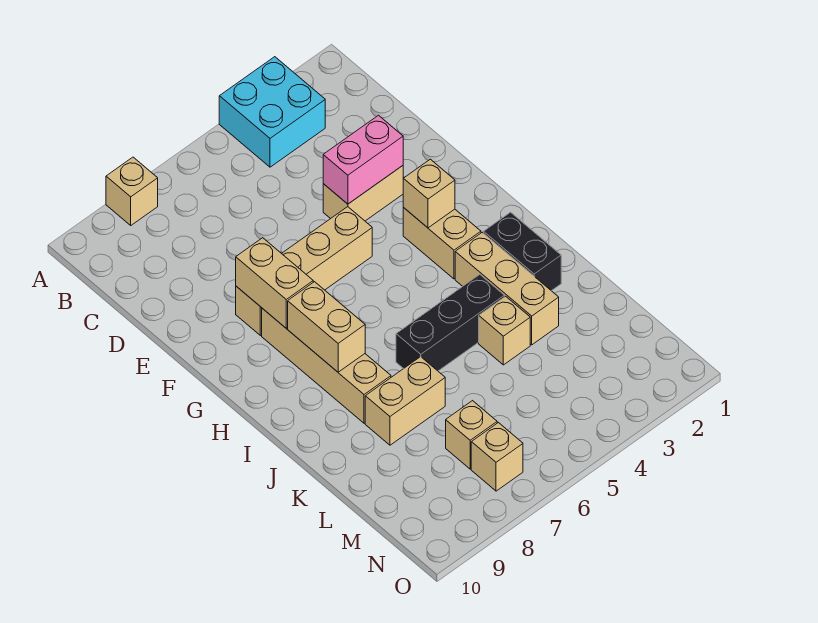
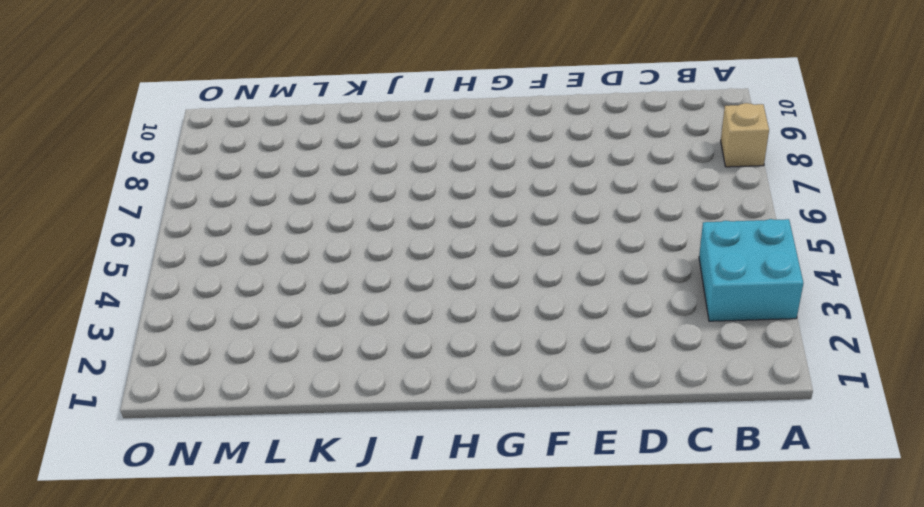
none -> tan brick E3:E4 level 1
none -> tan brick F5:F8 level 1
none -> tan brick G3:H3 level 1

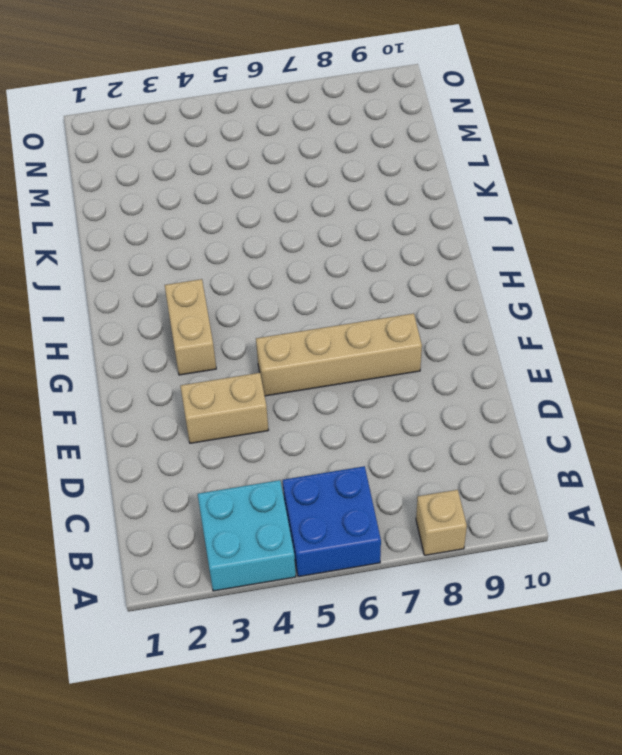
blue brick A5:B6 level 1 -> none
none -> tan brick G8:J8 level 1
none -> black brick I2:J2 level 1
none -> tan brick I3:K3 level 1

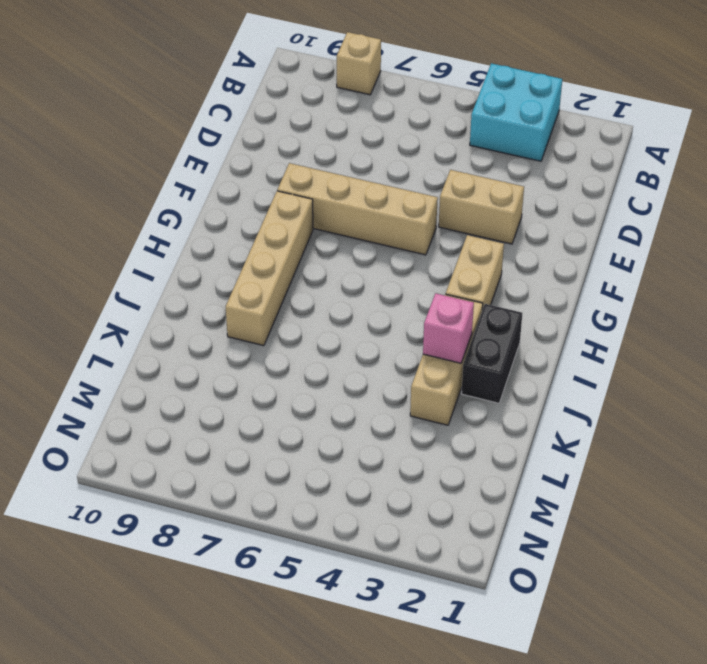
pink brick J3 level 2 -> none
none -> black brick J4:J6 level 1
none -> tan brick K4 level 1
none -> tan brick K7:K8 level 1

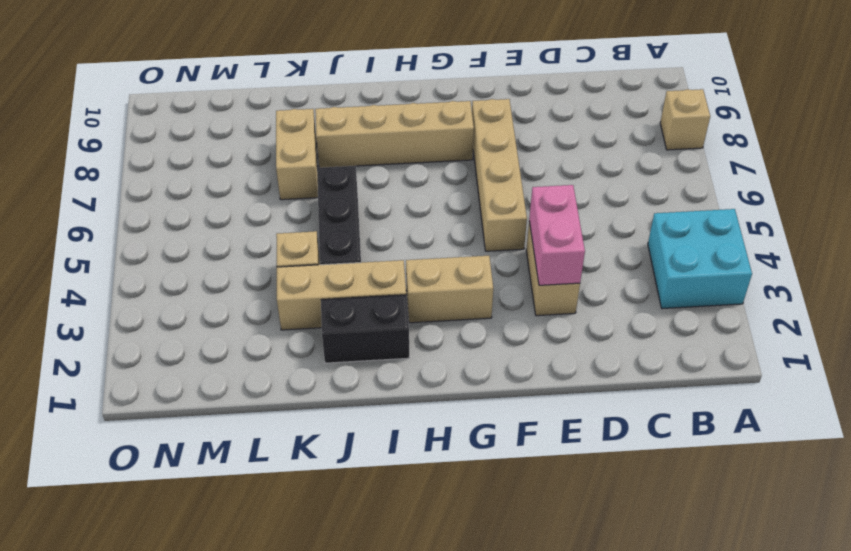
none -> tan brick M7 level 1
none -> tan brick N7 level 1
none -> tan brick F8:G8 level 2

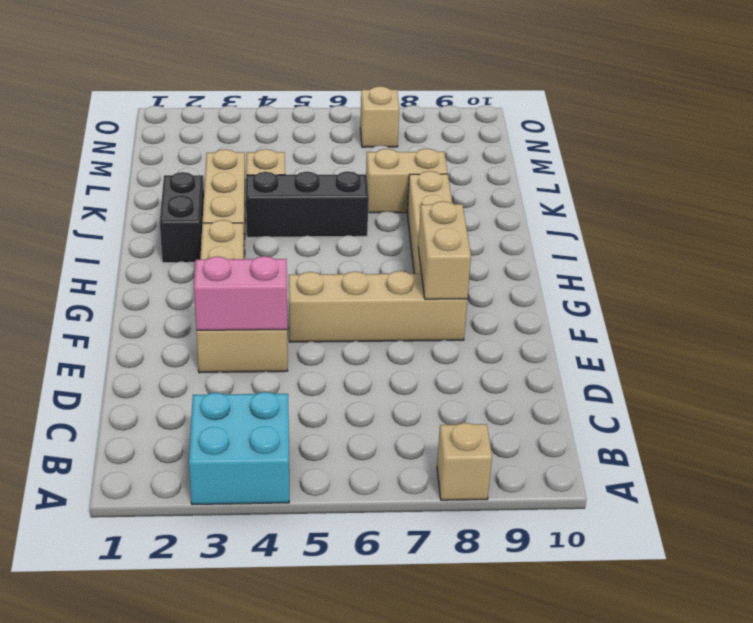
none -> tan brick M7 level 1
none -> tan brick G3 level 2
none -> tan brick H8:I8 level 2

